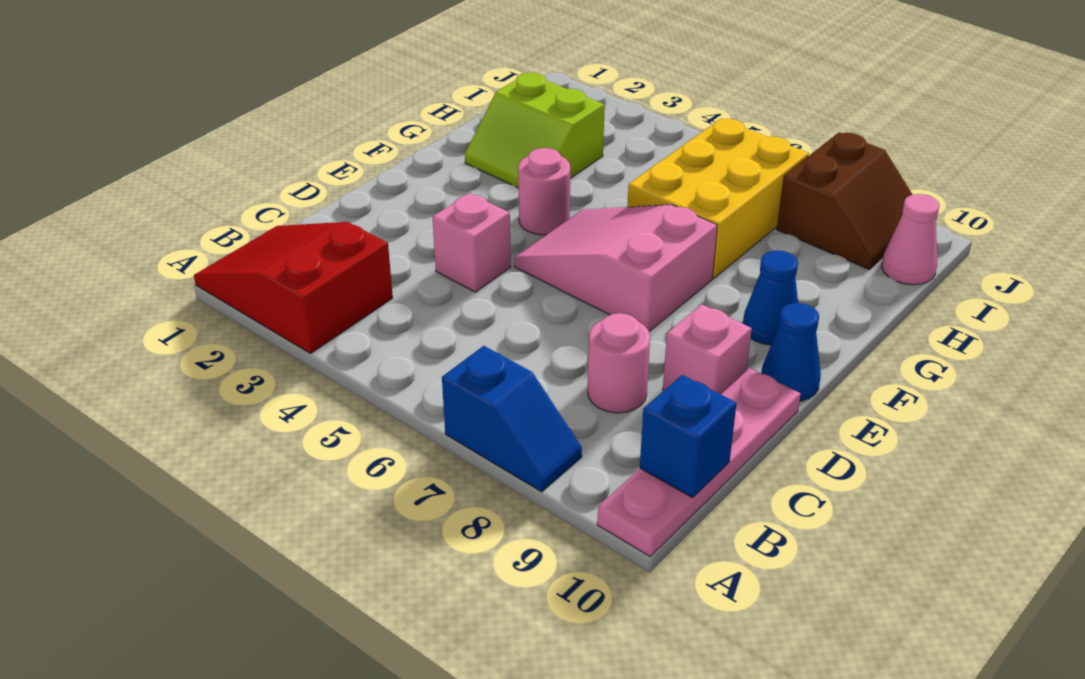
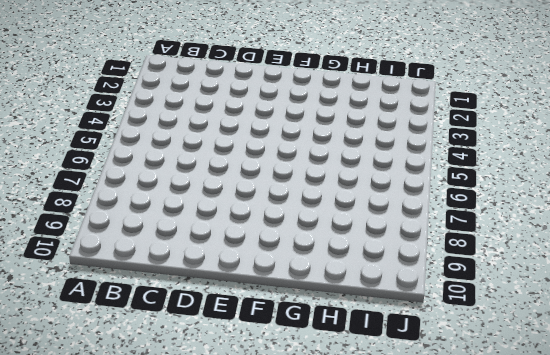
none -> red slope A1:B3 level 1 top 3
none -> blue slope A7:A8 level 1 top 7
none -> pink plate A10:D10 level 1

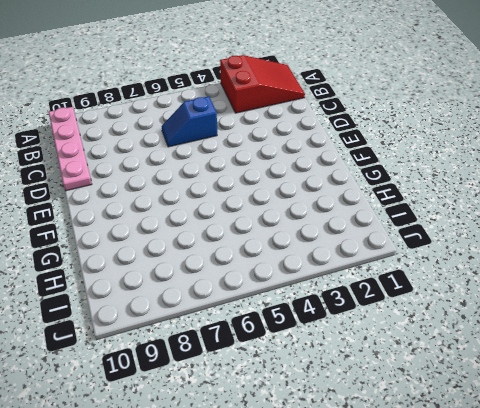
blue slope C5:C6 level 1 top 5 -> blue slope A7:A8 level 1 top 7
none -> pink round brick C8 level 1
none -> pink brick D4 level 1
none -> pink brick D9 level 1

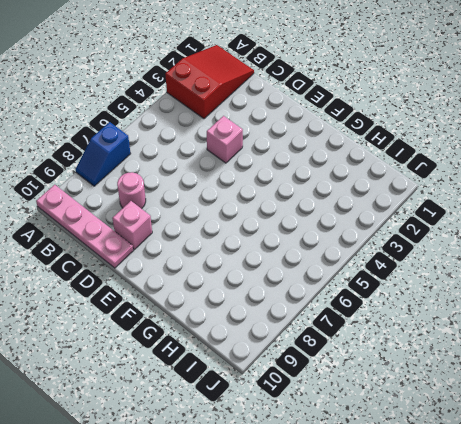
none -> pink slope E5:F7 level 1 top 7
none -> blue cone E10 level 1
none -> pink round brick F4 level 1

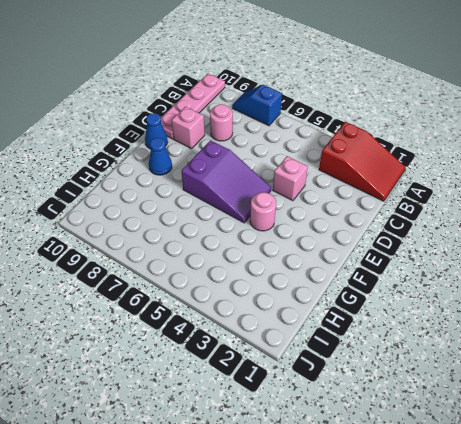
purple slope E5:F7 level 1 top 7 -> pink slope E5:F7 level 1 top 7
none -> lime slope G2:H3 level 1 top H
none -> yellow brick G6:I7 level 1
none -> brown slope I8:J9 level 1 top 8

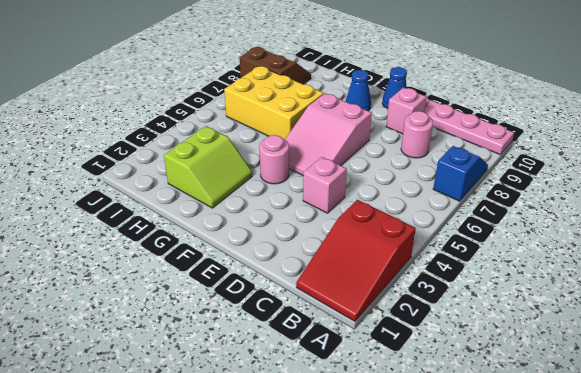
none -> pink cone I10 level 1
none -> blue brick B10 level 2

